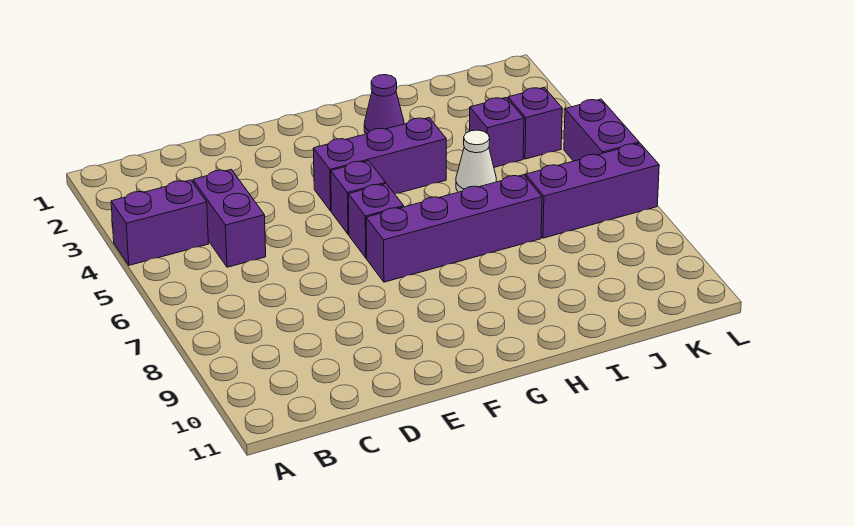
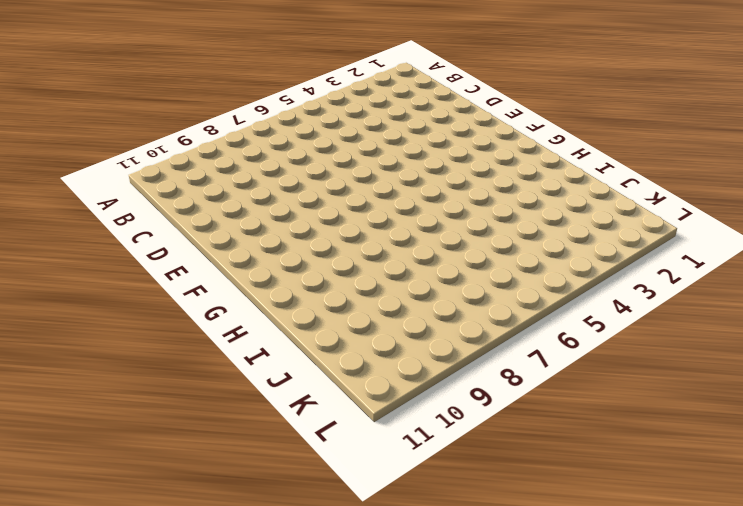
none -> purple brick A4:B4 level 1
none -> purple brick C4:C5 level 1
none -> purple brick F4:H4 level 1

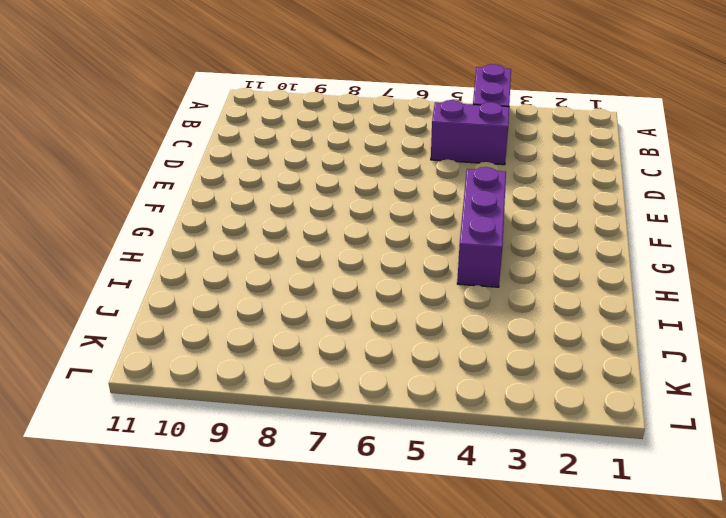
none -> purple brick F5 level 1
none -> purple brick F6 level 1
none -> purple brick F7:I7 level 1

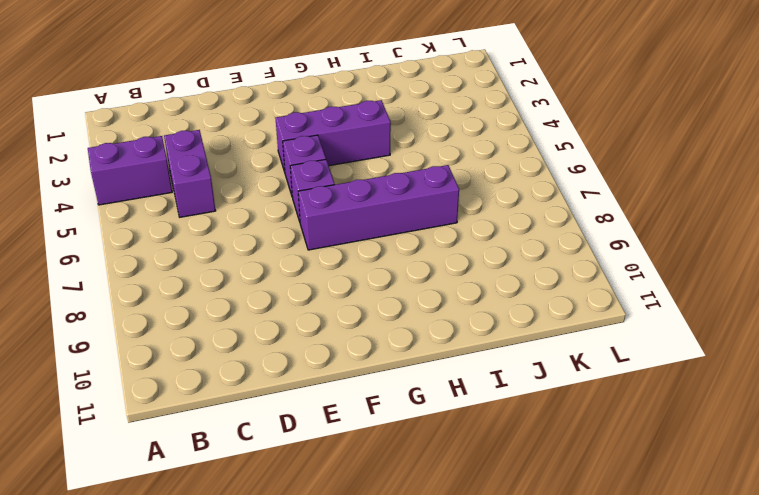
none -> purple cone H2 level 1
none -> white cone I5 level 1
none -> purple brick J4 level 1

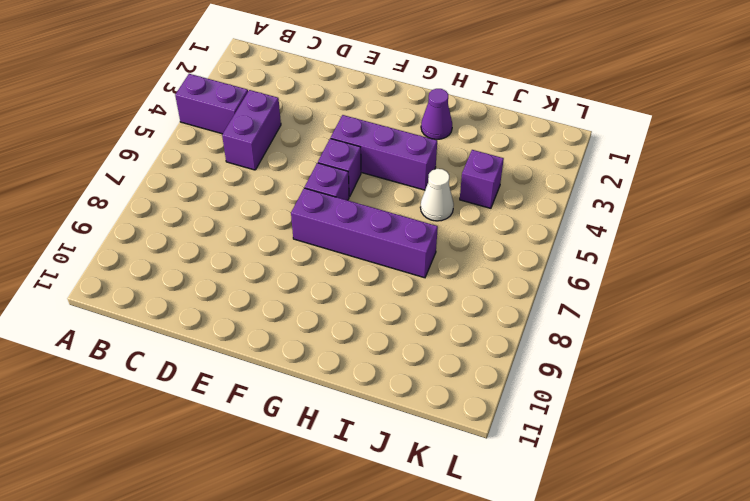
none -> purple brick J7:L7 level 1
none -> purple brick K4 level 1
none -> purple brick L5:L6 level 1

